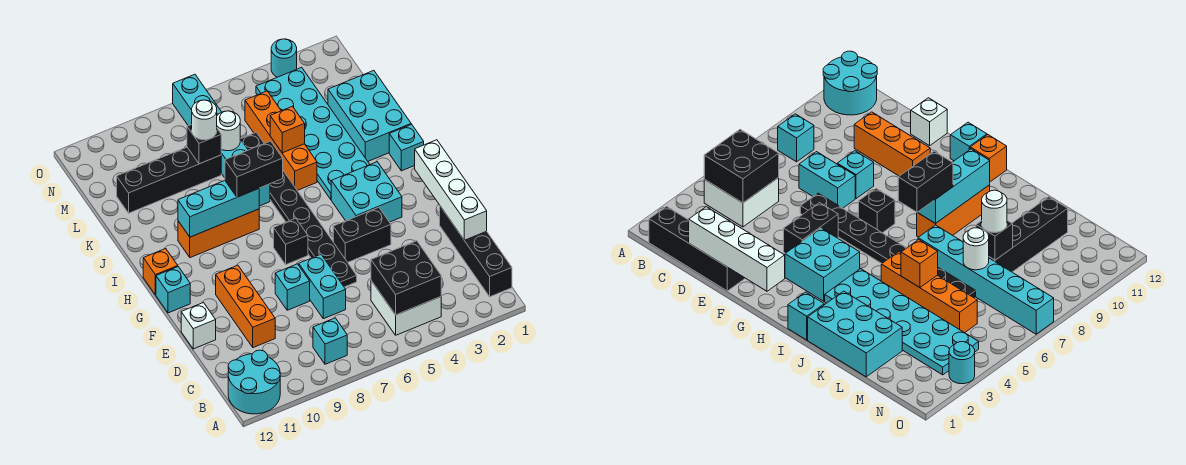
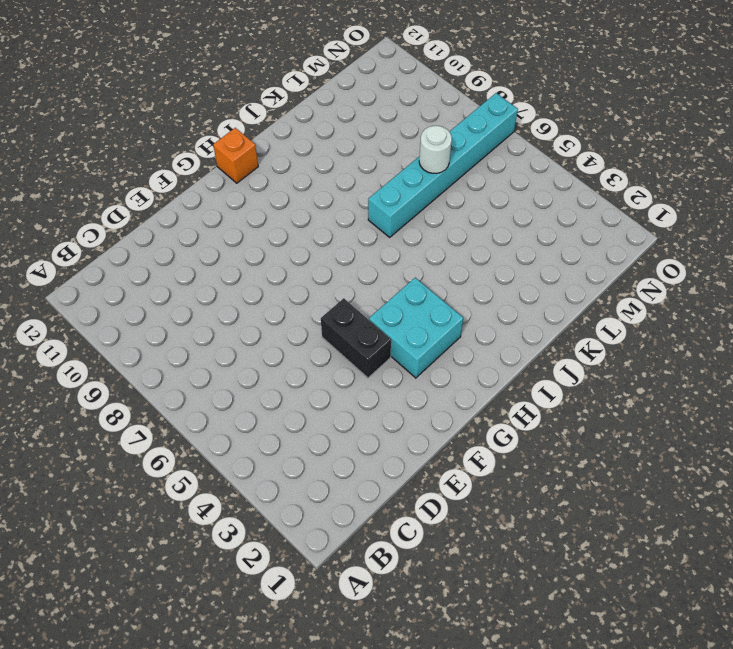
none -> cyan round brick A11:B12 level 1
none -> black brick B1:E1 level 1
none -> white brick B4:C5 level 1
none -> cyan brick B8 level 1

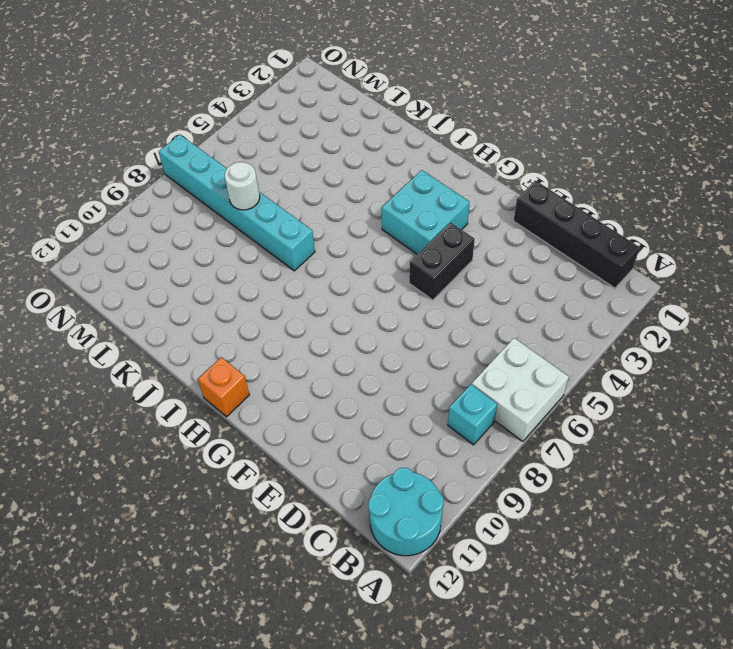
white brick A6:B7 level 1 -> white brick B4:C5 level 1
none -> cyan brick D7:E7 level 1
none -> orange brick D10:F10 level 1
none -> black plate E6:L6 level 1
none -> cyan brick E8 level 1

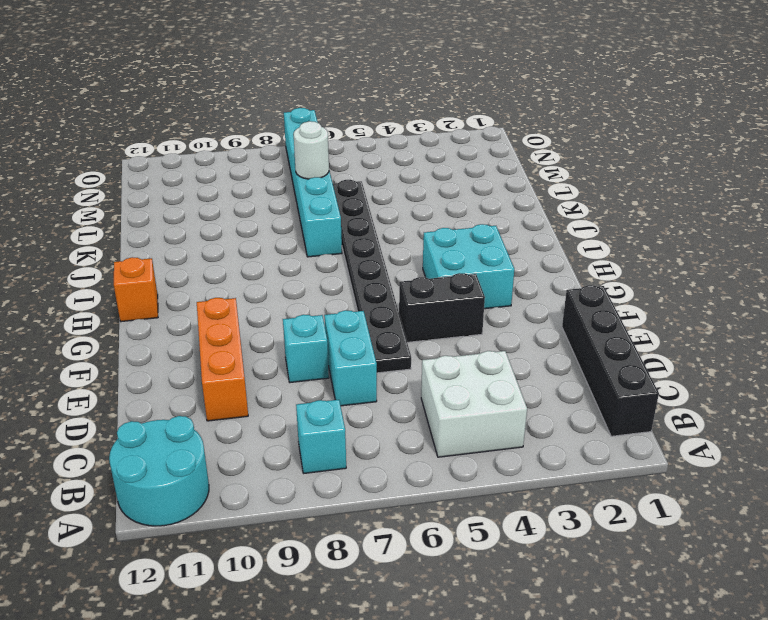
none -> white brick E12 level 1
none -> black brick G7 level 1
none -> cyan brick G12 level 1
none -> cyan brick I1 level 1

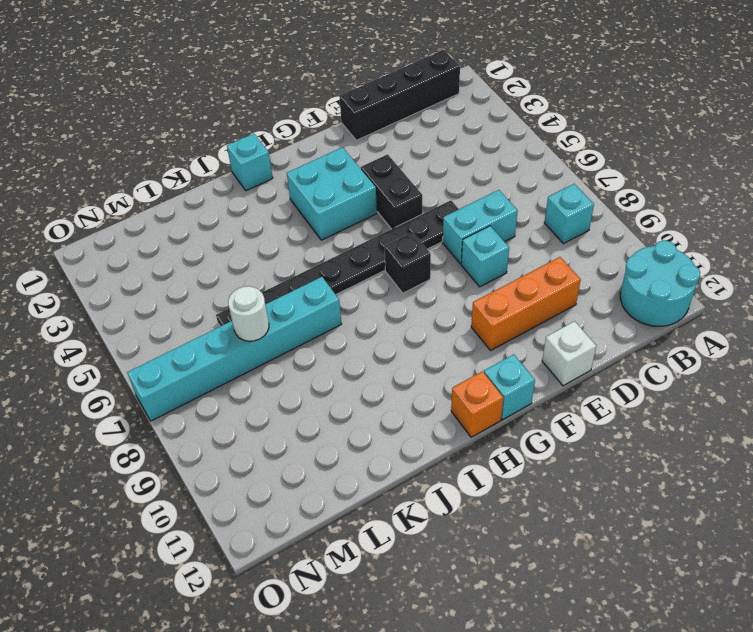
none -> white brick B4:C5 level 1
none -> cyan plate I3:N4 level 1
none -> orange brick I8:I10 level 1
none -> cyan brick J1:L2 level 1

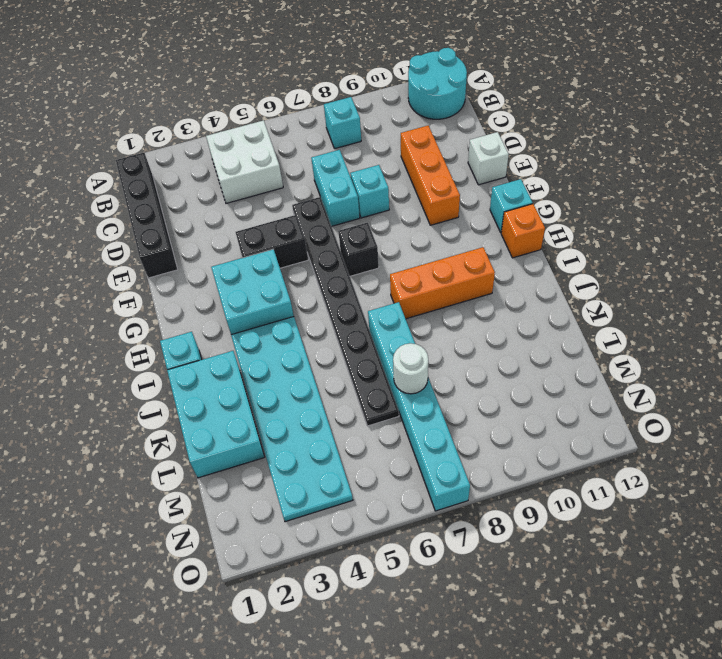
none -> orange brick J5:M5 level 1
none -> black brick L8:L11 level 1
none -> cyan round brick O3 level 1
none -> black brick B4:C5 level 2

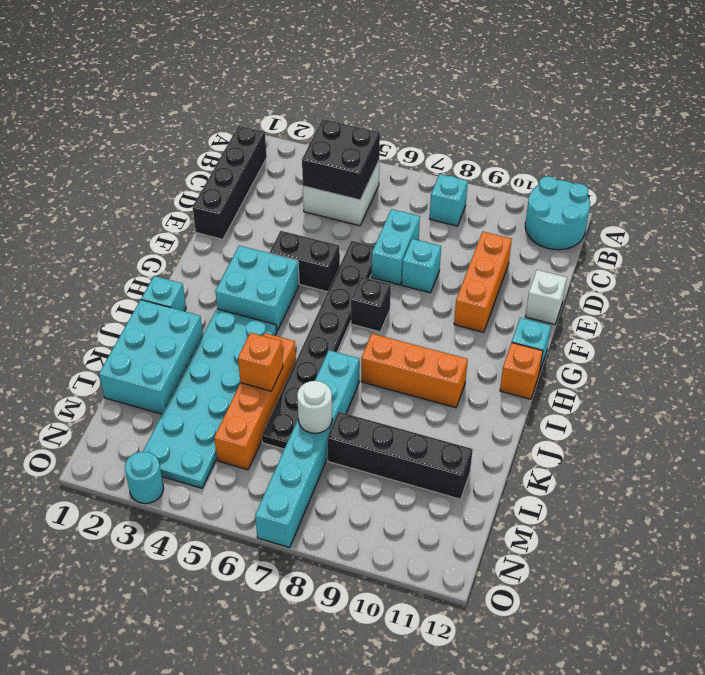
none -> white brick D1:G1 level 2
none -> cyan brick I8:I10 level 2
none -> black brick L8 level 2
none -> black brick I7:I8 level 3

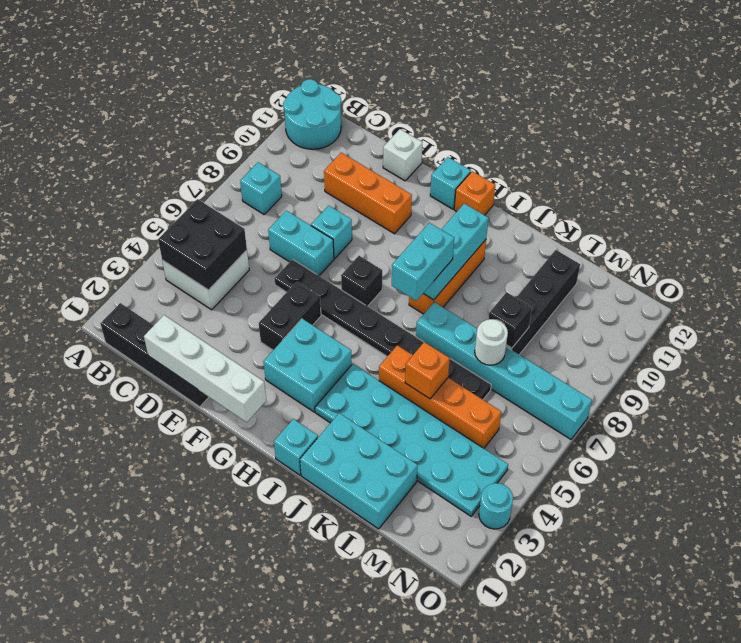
cyan brick I7:I8 level 3 -> black brick I7:I8 level 3
none -> white round brick L8 level 3

